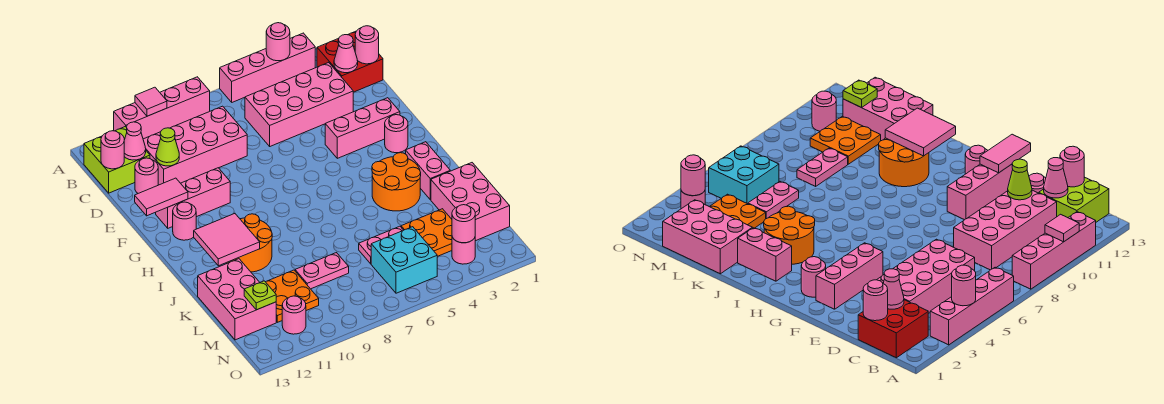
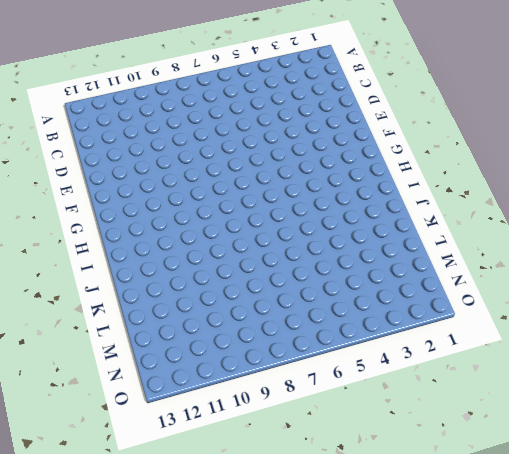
none -> pink brick A3:A6 level 1
none -> pink brick A8:A11 level 1
none -> red brick B1:C2 level 1
none -> lime brick B12:C13 level 1

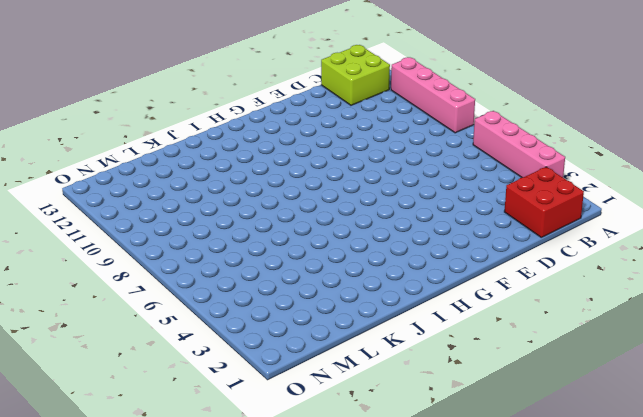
none -> pink brick C3:D6 level 1
none -> pink brick C8:D11 level 1
none -> pink round brick D12 level 1
none -> pink brick F2:F4 level 1

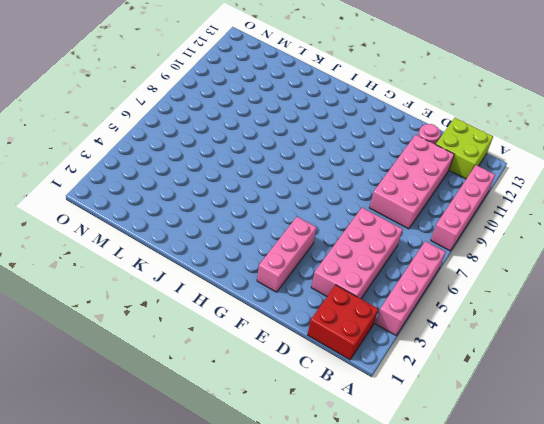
none -> pink brick F10:F12 level 1
none -> pink round brick G2 level 1
none -> pink round brick G12 level 1
none -> pink brick I2:J2 level 1

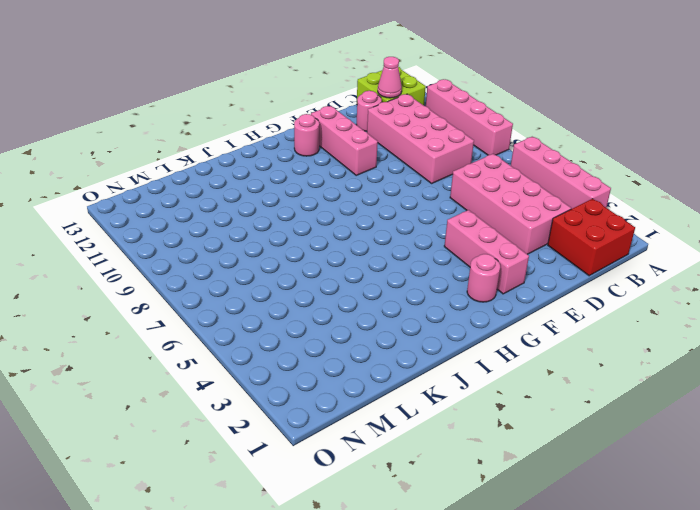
none -> pink brick I2:J2 level 1
none -> orange round brick I3:J4 level 1
none -> orange round brick I10:J11 level 1
none -> pink brick K1:M2 level 1

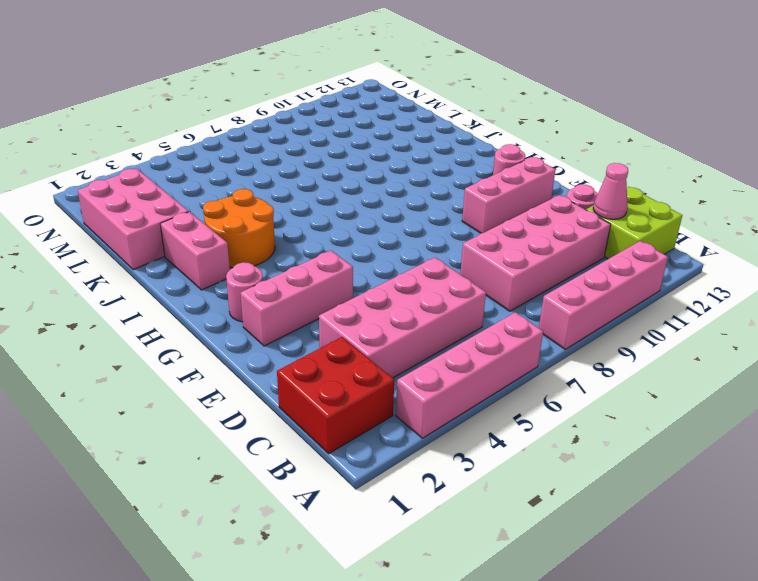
none -> orange round brick I10:J11 level 1
none -> pink brick K12:M13 level 1
none -> orange plate L3:M4 level 1
none -> pink plate L5:L6 level 1

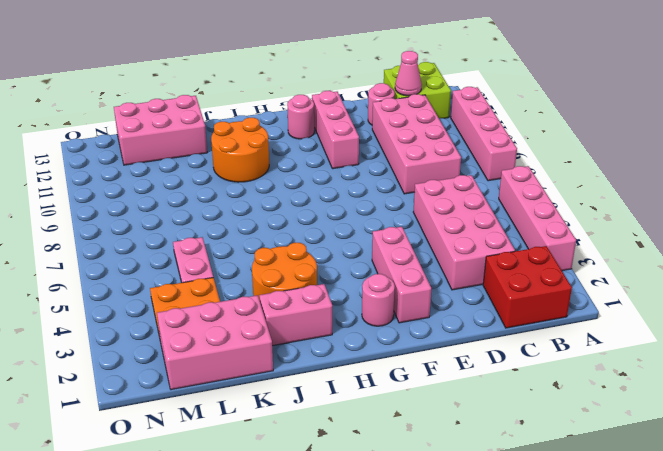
none -> pink plate L8:L9 level 1
none -> orange plate L10:M11 level 1
none -> cyan brick M5:N6 level 1
none -> pink round brick N3 level 1

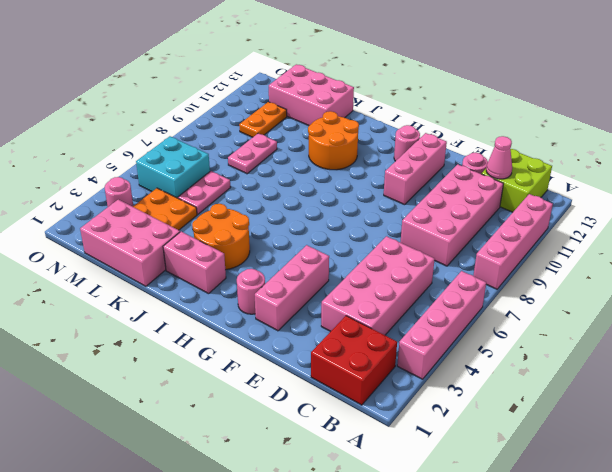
orange plate M10:M11 level 1 -> orange plate L10:M11 level 1
none -> pink round brick N11 level 1
none -> pink round brick A4 level 2
none -> pink tile A10 level 2
none -> pink round brick C1 level 2

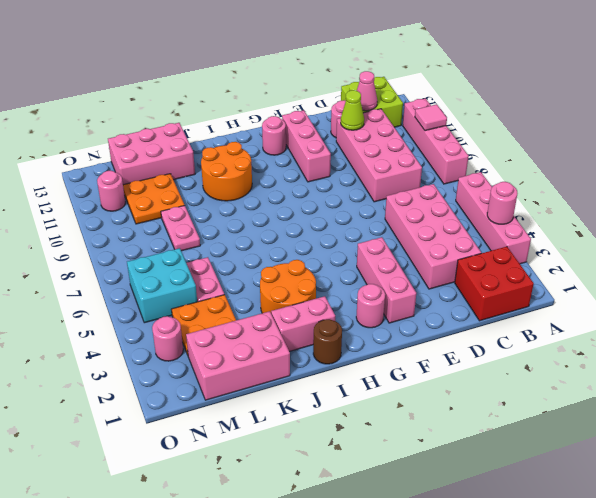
brown round brick I1 level 1 -> none
none -> pink round brick C1 level 2
none -> pink cone C2 level 2
none -> pink round brick C13 level 2
none -> pink tile F12:F13 level 2

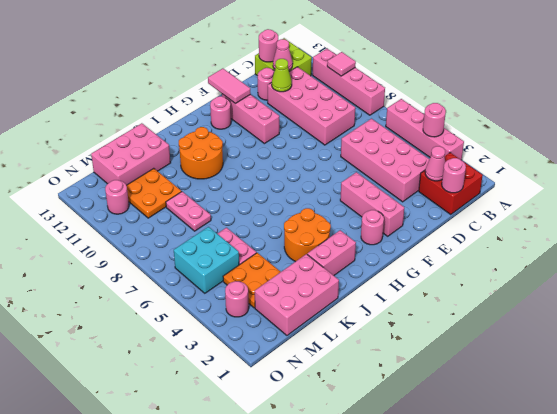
none -> pink tile I11:J12 level 2
none -> lime plate M12 level 2
none -> pink round brick N3 level 2

